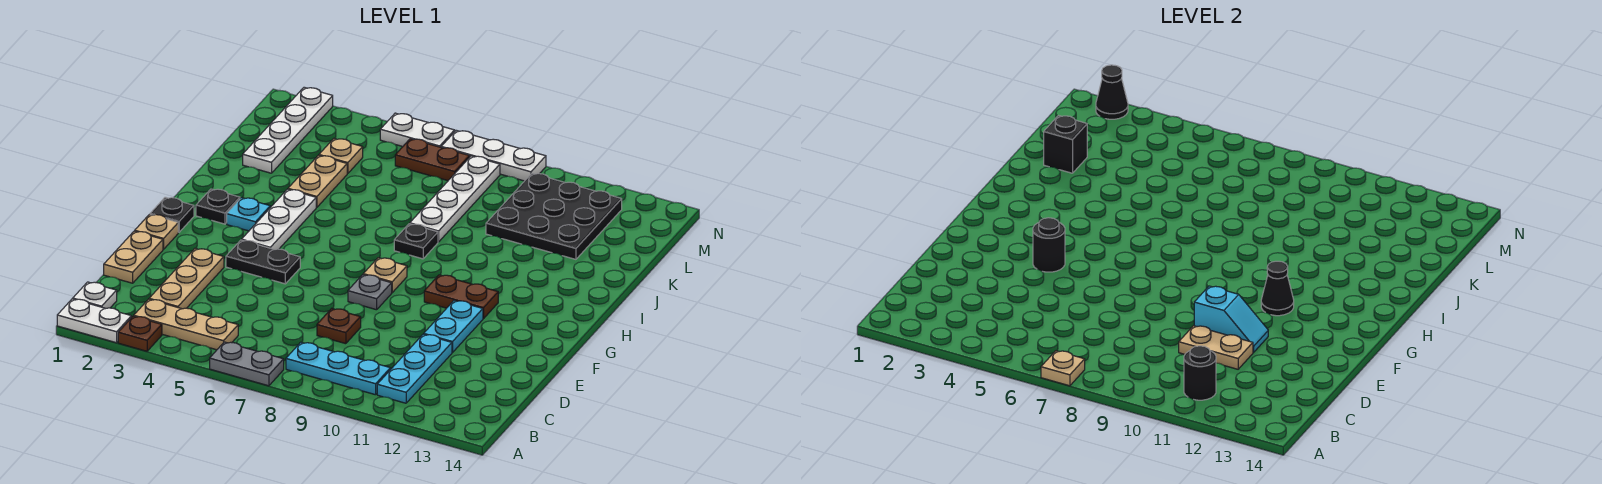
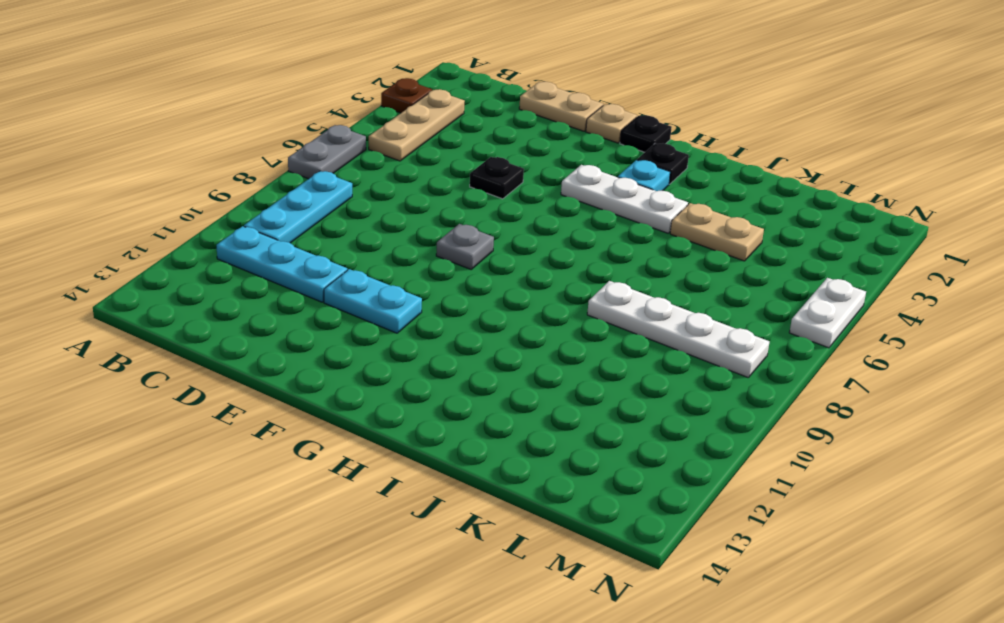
black plate E5 level 1 -> black plate I8 level 1
none -> white plate A1:A2 level 1
none -> white plate B1 level 1
none -> tan plate C3:E3 level 1
none -> brown plate D8 level 1

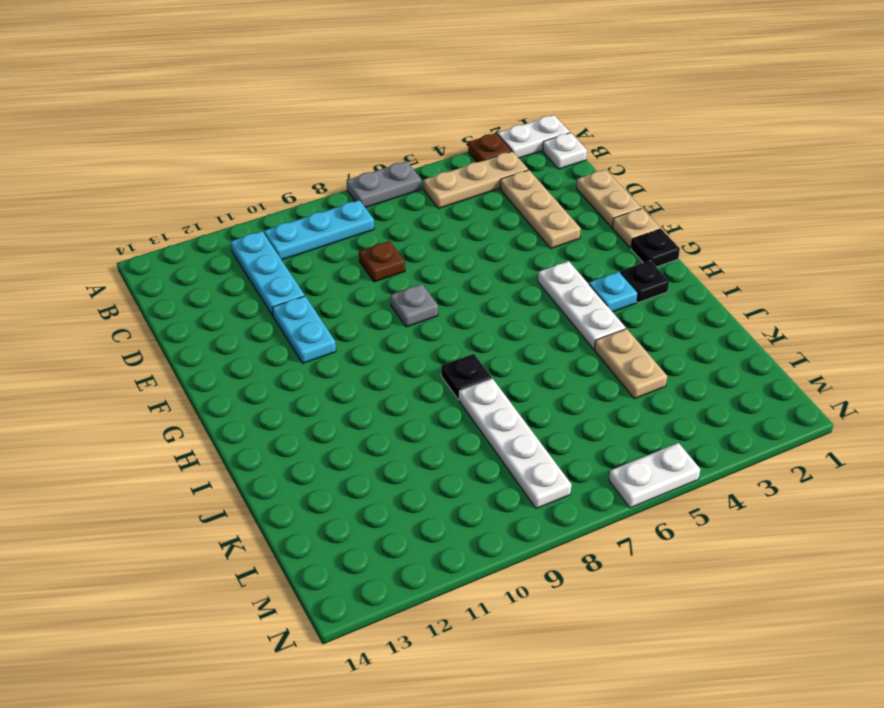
none -> black plate F4:F5 level 1
none -> tan plate G8 level 1
none -> brown plate G10:G11 level 1
none -> white plate K2:N2 level 1

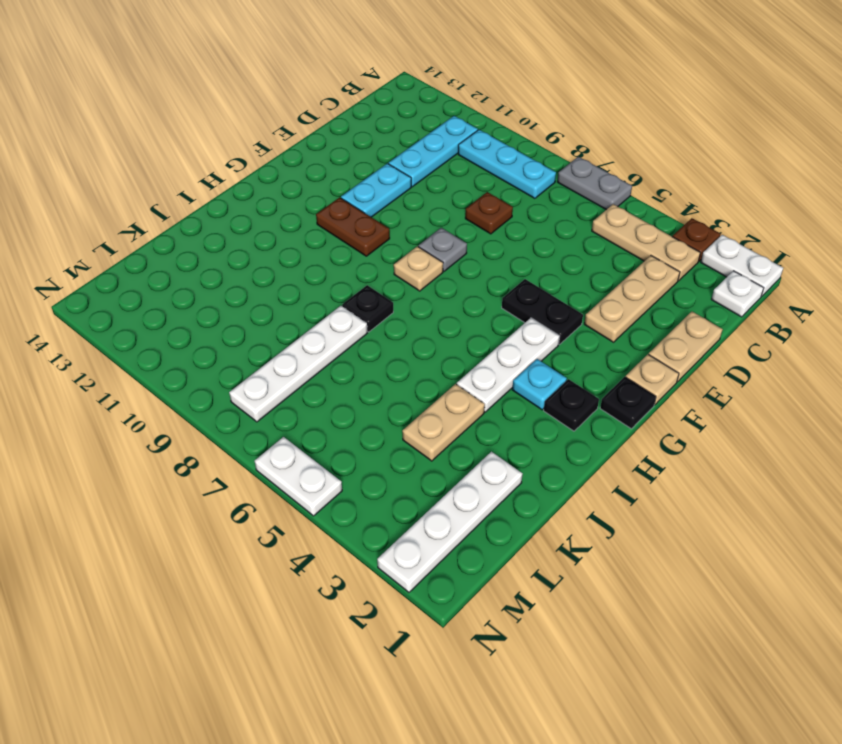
none -> black plate K10:M12 level 1
none -> tan plate L4 level 1
none -> brown plate M6:M7 level 1
none -> white plate N7:N9 level 1

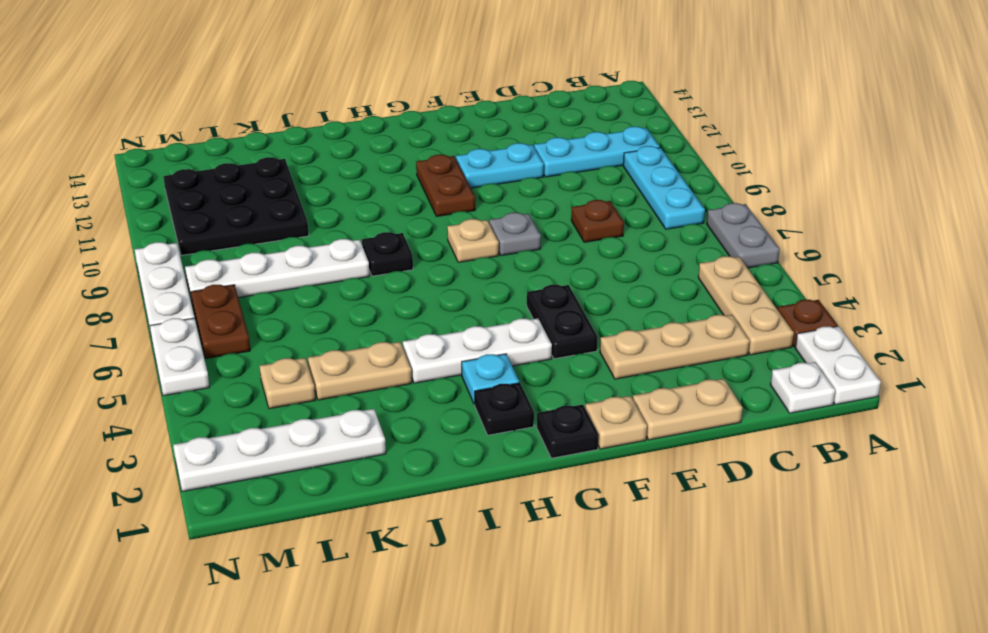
none -> tan plate A7 level 2
none -> black round brick B11 level 2
none -> tan plate D10:D11 level 2
none -> cyan slope E10:E11 level 2 top 10

